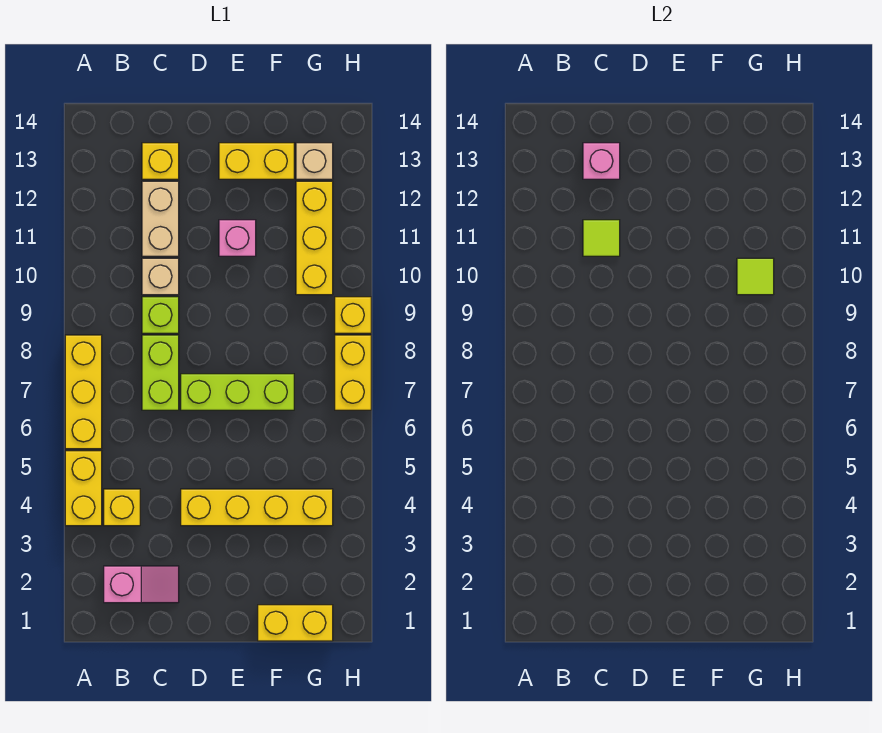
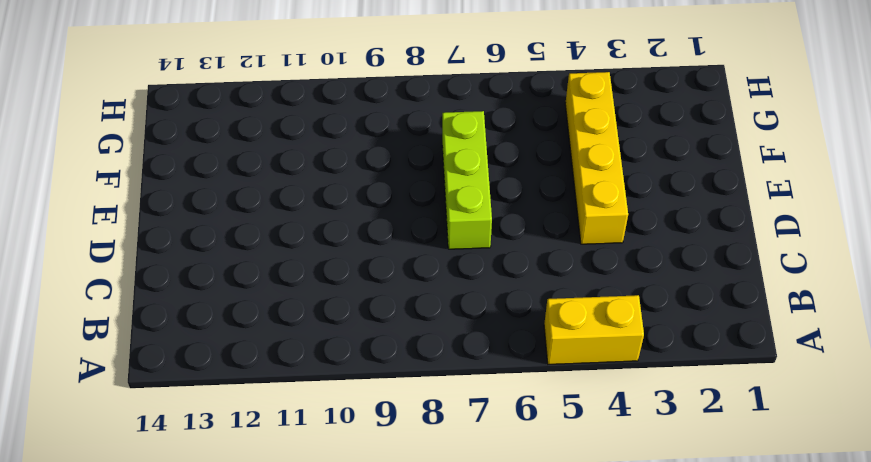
none -> yellow brick A6:A8 level 1
none -> pink slope B2:C2 level 1 top B
none -> yellow brick B4 level 1

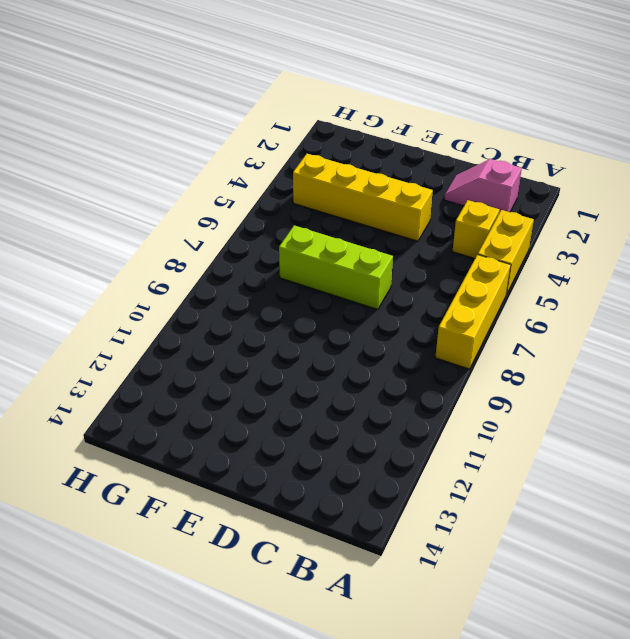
none -> lime brick C7:C8 level 1
none -> lime brick C9 level 1
none -> tan brick C10 level 1

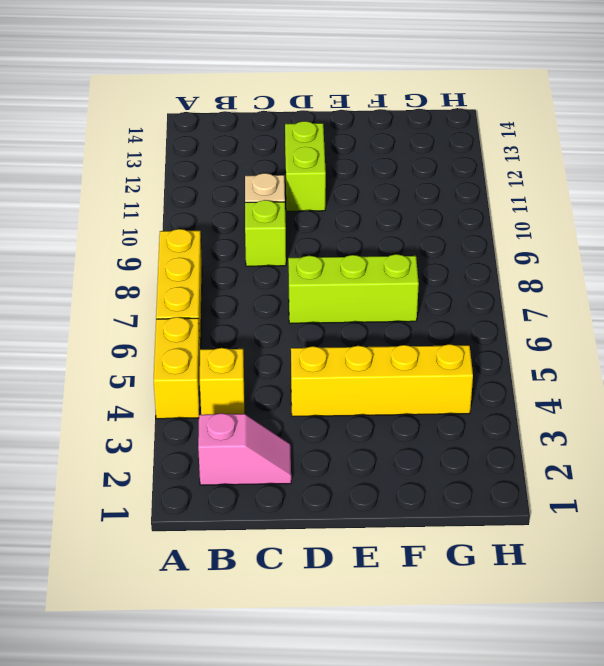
lime brick D11:D12 level 1 -> lime brick C7:C8 level 1
none -> tan brick C11:C12 level 1
none -> yellow brick C13 level 1
none -> pink brick E11 level 1

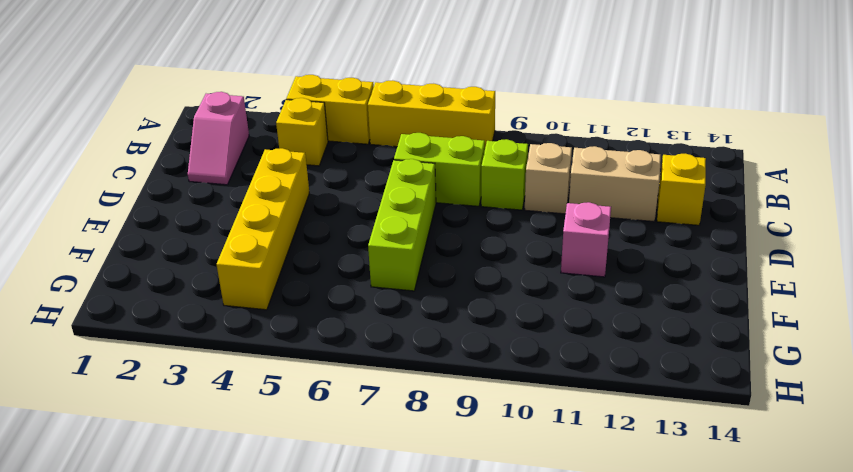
none -> yellow brick E13:F13 level 1
none -> yellow brick F1:G1 level 1
none -> yellow brick G10:G12 level 1

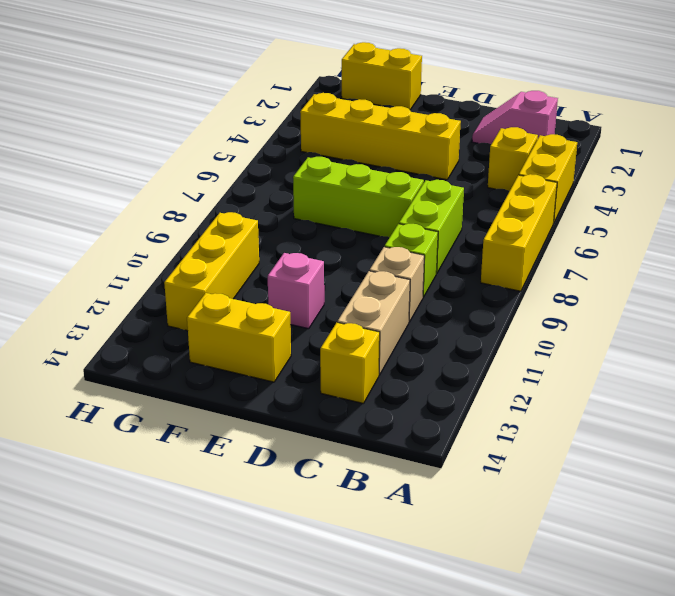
none -> tan brick G13 level 1
none -> yellow brick H7:H8 level 1
none -> yellow brick H9 level 1

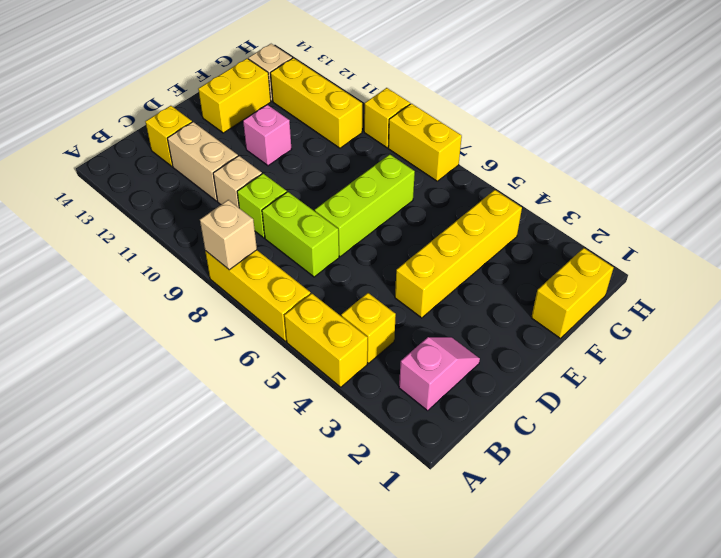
tan brick A8 level 2 -> none
none -> lime tile C11 level 2
none -> pink brick C13 level 2
none -> lime tile G10 level 2

